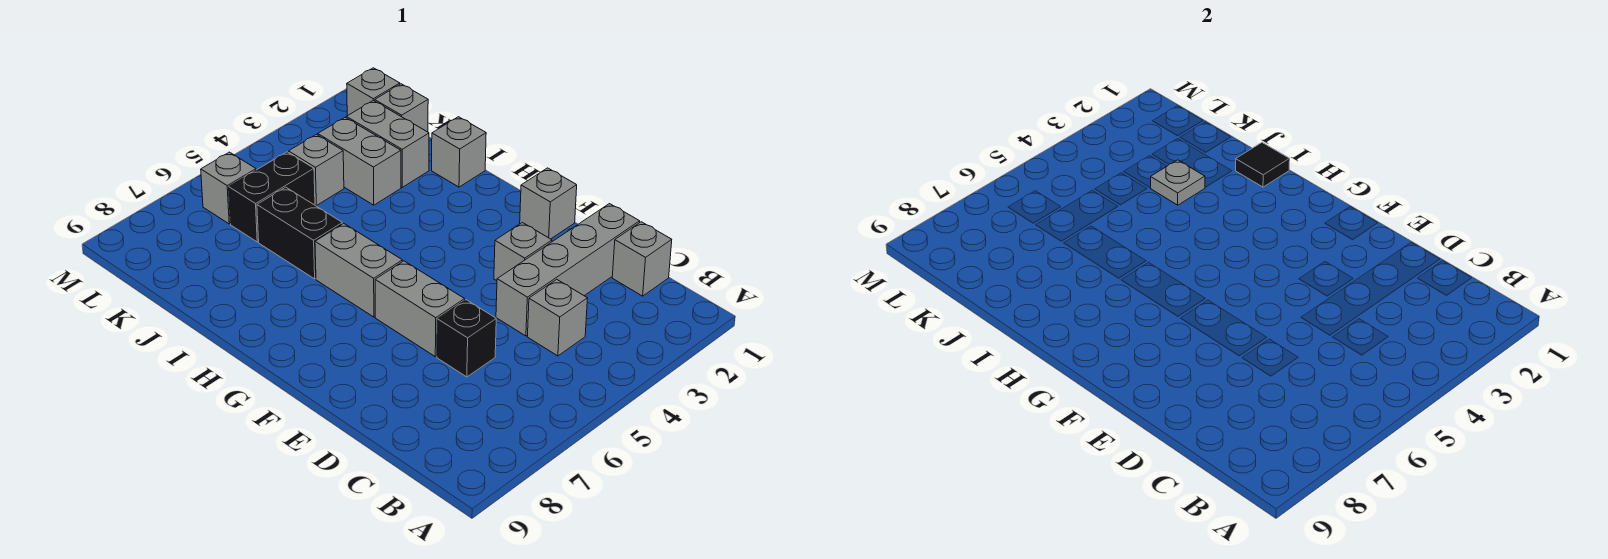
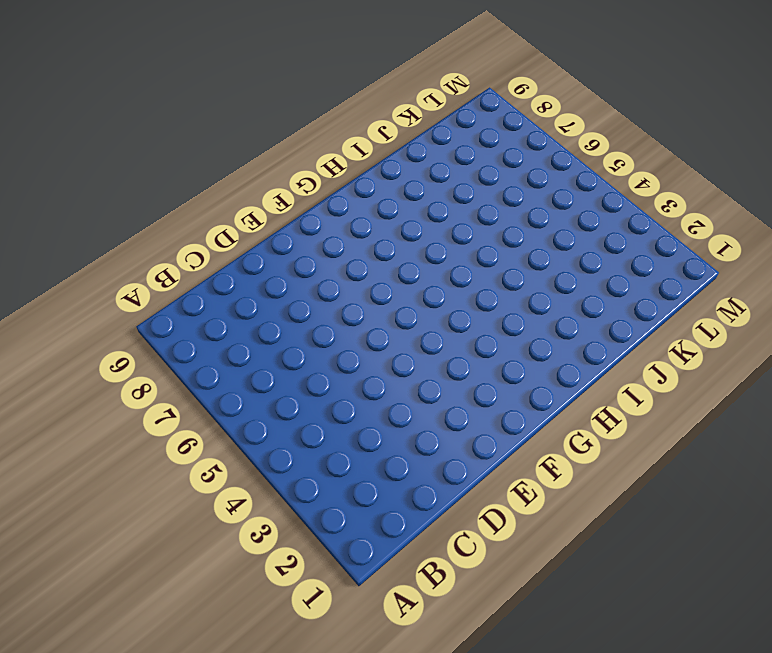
none -> grey brick C1 level 1
none -> grey brick C4 level 1
none -> grey brick D1:D4 level 1

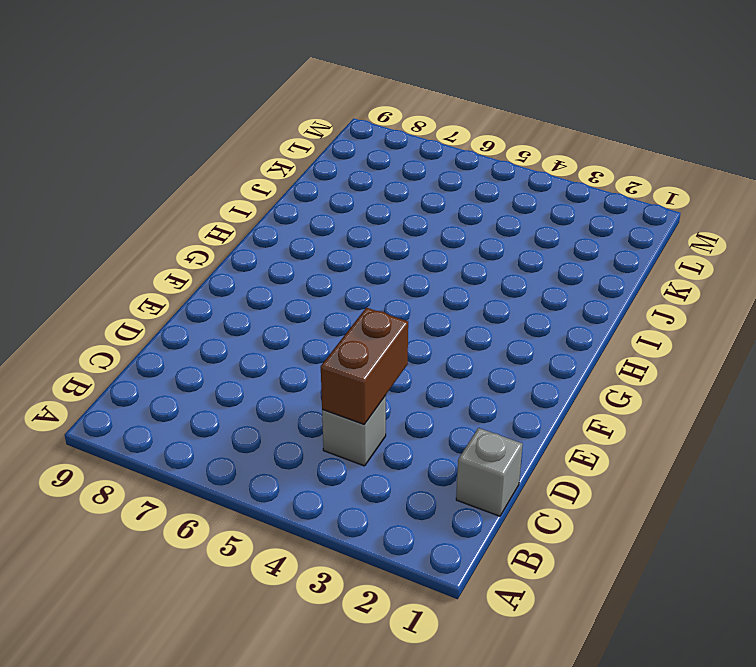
brown brick C4:D4 level 2 -> none
none -> grey brick D1:D4 level 1
none -> black brick D6 level 1
none -> grey brick E3 level 1

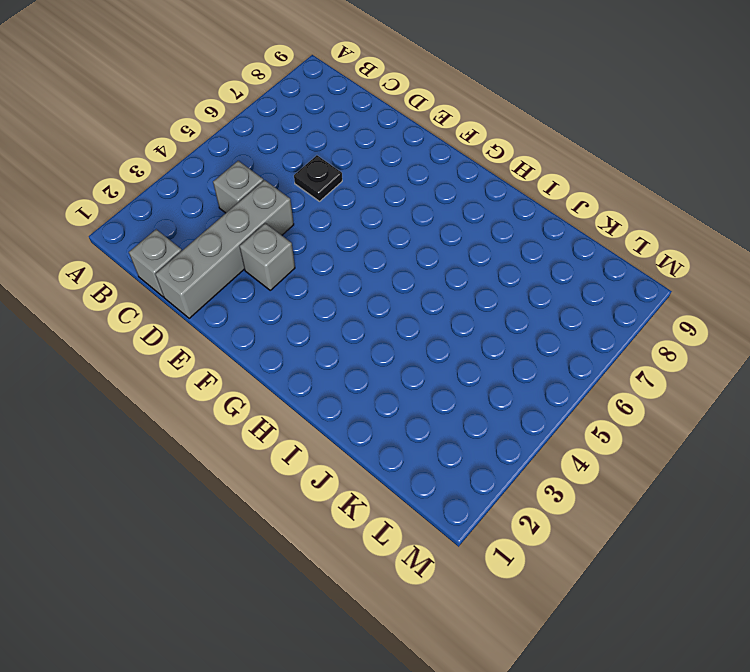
black plate D6 level 1 -> black brick D6 level 1
none -> grey brick E6:F6 level 1
none -> grey brick F1 level 1
none -> grey brick G6:H6 level 1

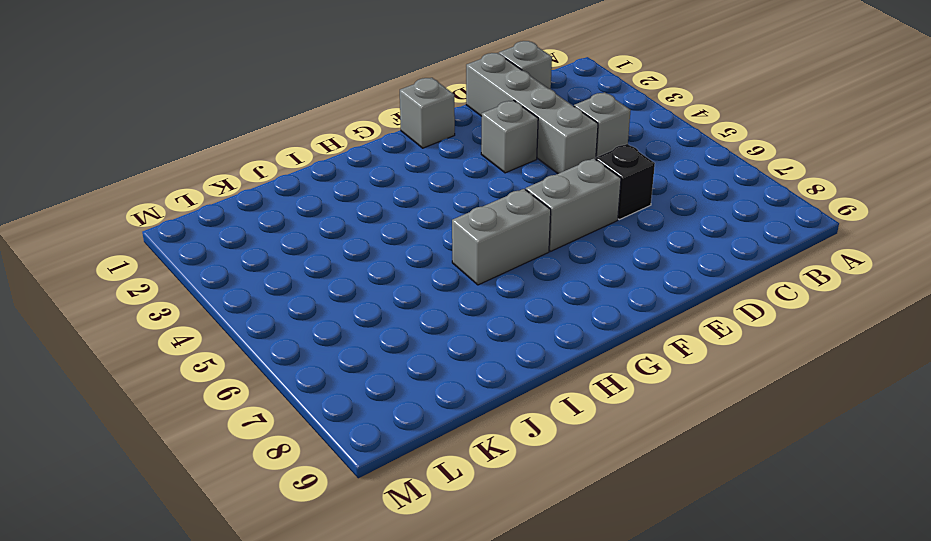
none -> grey brick I1 level 1
none -> black brick I6:J6 level 1
none -> grey brick J2:K2 level 1

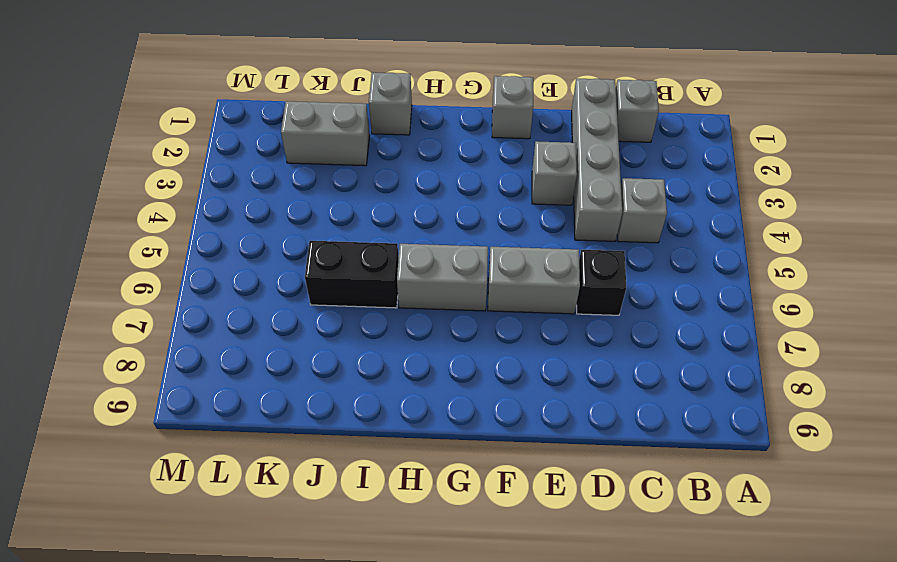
none -> grey brick J3:K3 level 1
none -> grey brick K1 level 1
none -> grey brick K4 level 1

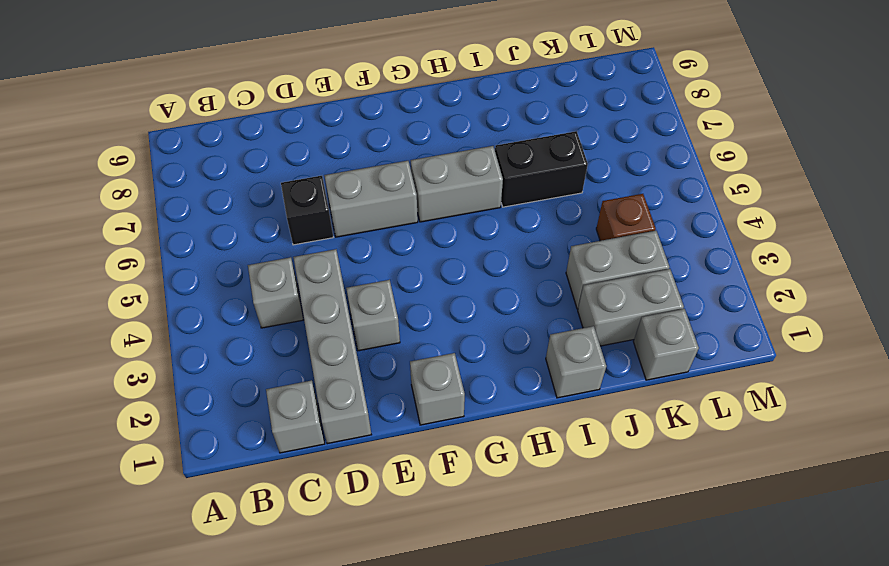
brown brick K4 level 1 -> grey brick K4 level 1
none -> black brick K5:K6 level 1
none -> grey brick L1 level 1
none -> grey brick L6 level 1

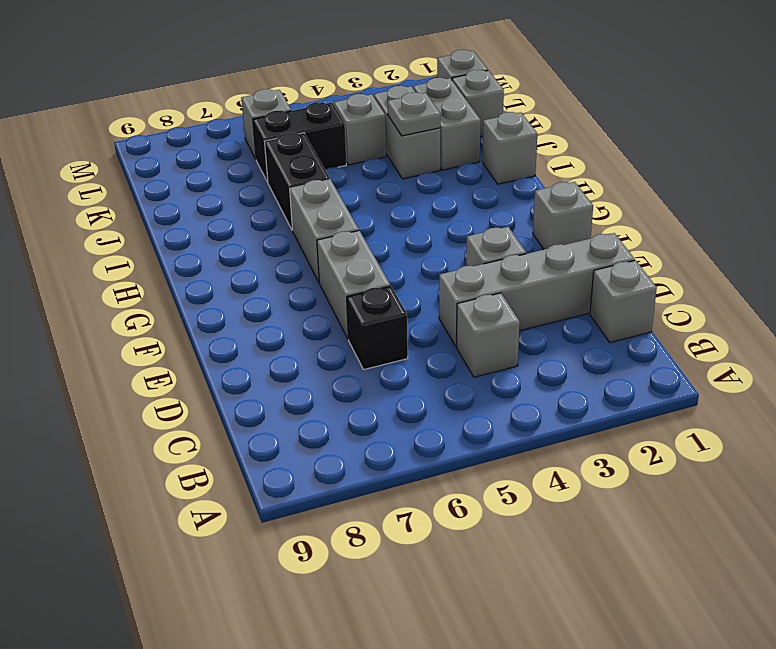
none -> black tile I1 level 2

